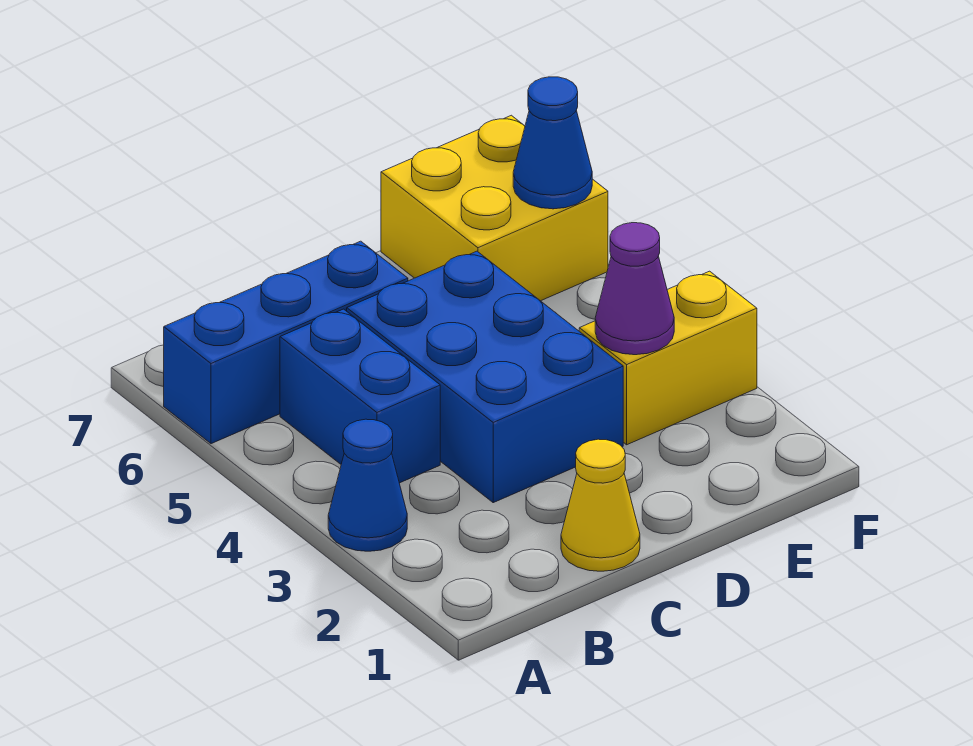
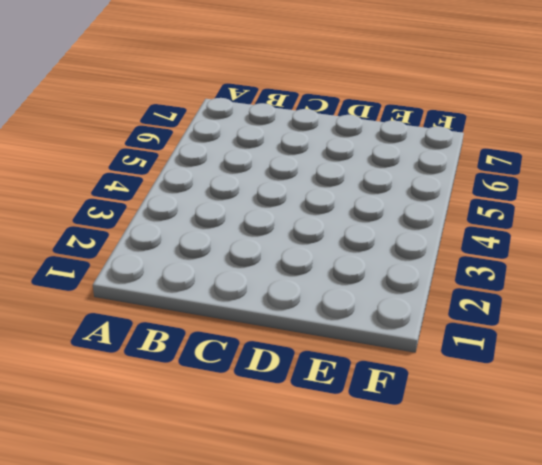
none -> blue cone A3 level 1
none -> blue brick A6:C6 level 1

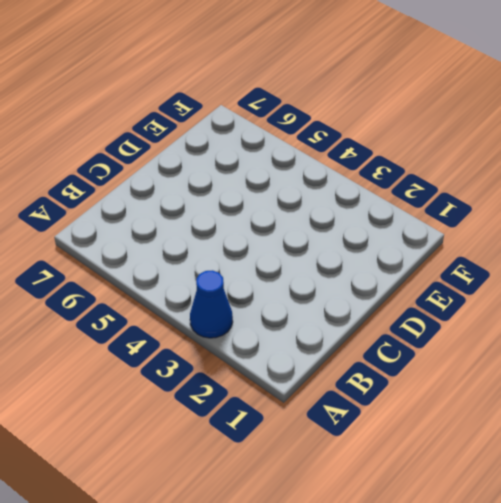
none -> blue brick A6:C6 level 1
none -> blue brick B4:B5 level 1

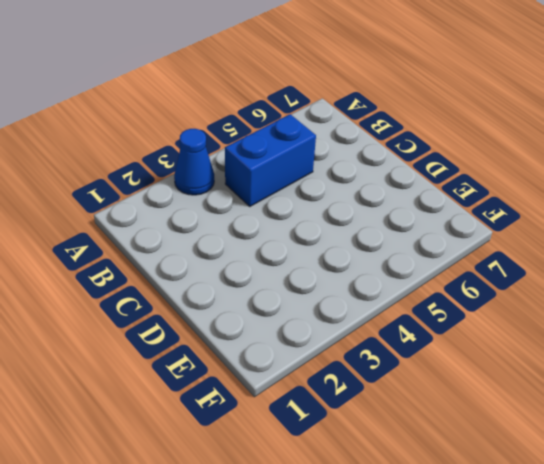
none -> blue brick A6:C6 level 1
none -> yellow cone C1 level 1

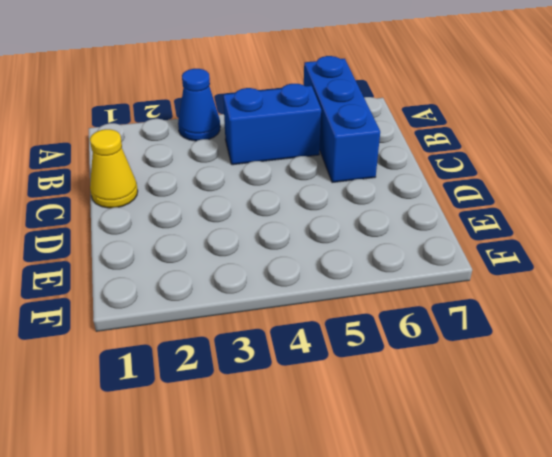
none -> blue brick C3:D5 level 1
none -> yellow brick E3:F3 level 1

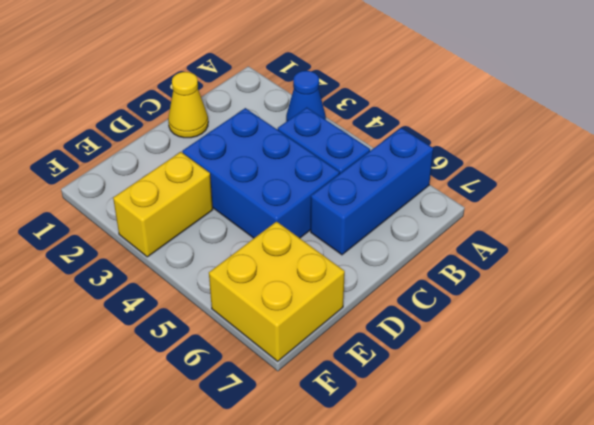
none -> purple cone E3 level 2
none -> blue cone F6 level 2

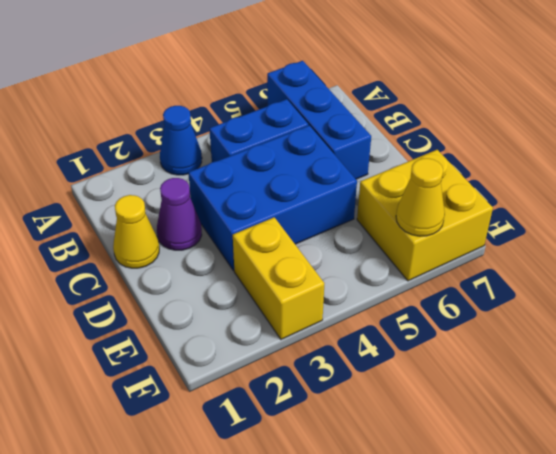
purple cone C2 level 1 -> purple cone E3 level 2
yellow cone F6 level 2 -> blue cone F6 level 2

